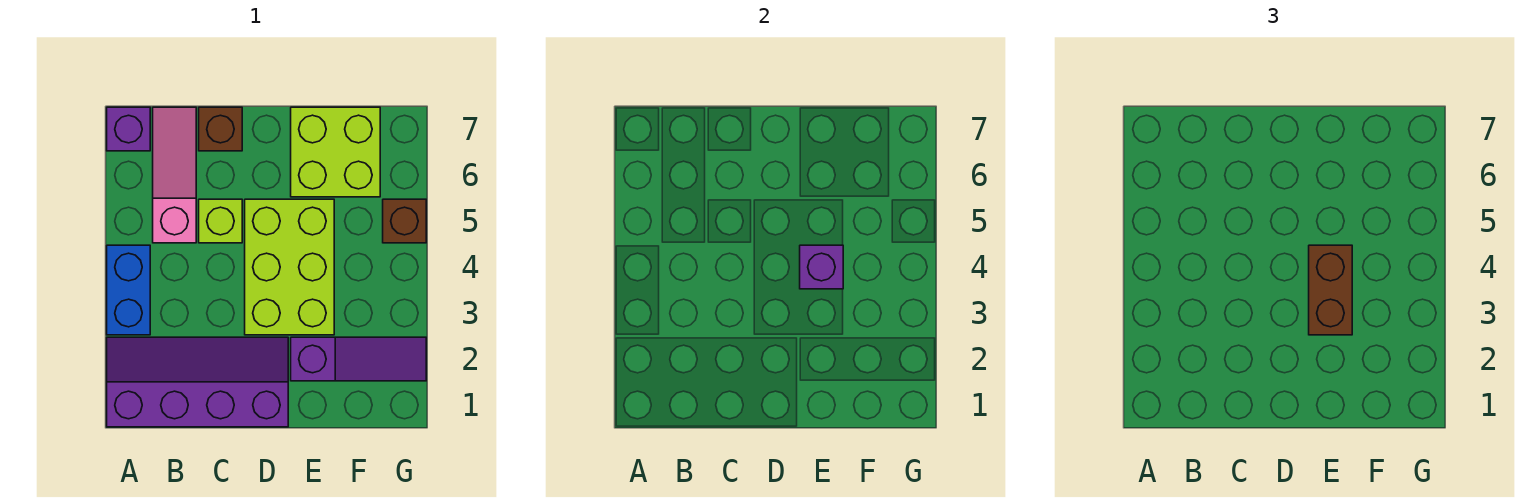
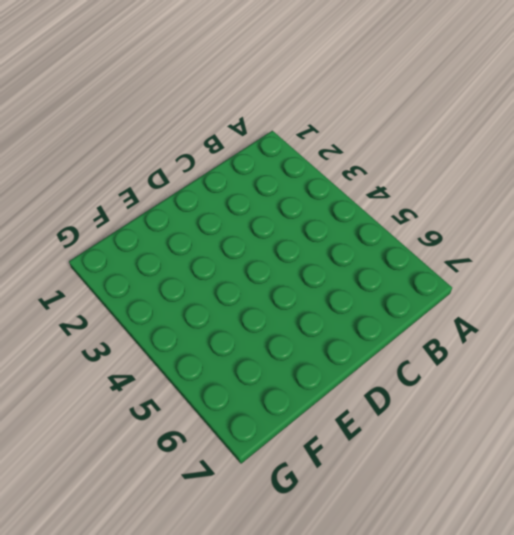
none -> purple slope A1:D2 level 1 top 1
none -> blue brick A3:A4 level 1
none -> purple brick A7 level 1

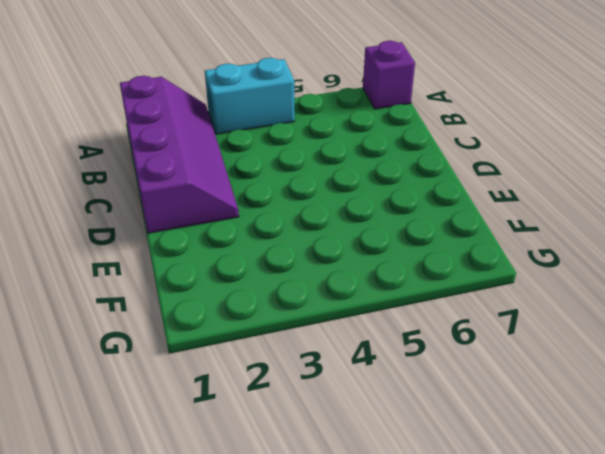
cyan brick A3:A4 level 1 -> blue brick A3:A4 level 1
none -> pink slope B5:B7 level 1 top 5
none -> lime brick C5 level 1
none -> brown brick C7 level 1

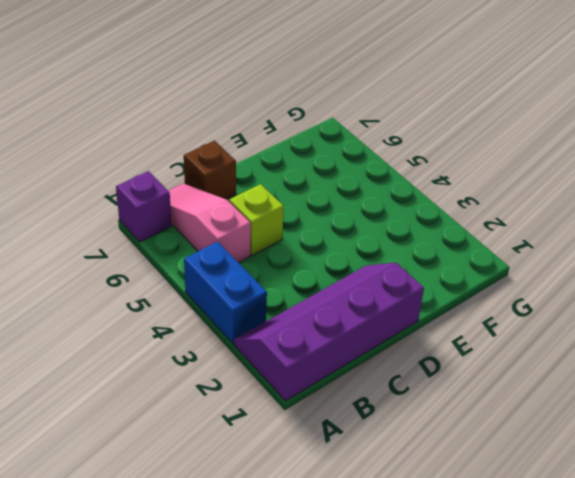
none -> lime brick D3:E5 level 1
none -> purple slope E2:G2 level 1 top E
none -> lime brick E6:F7 level 1

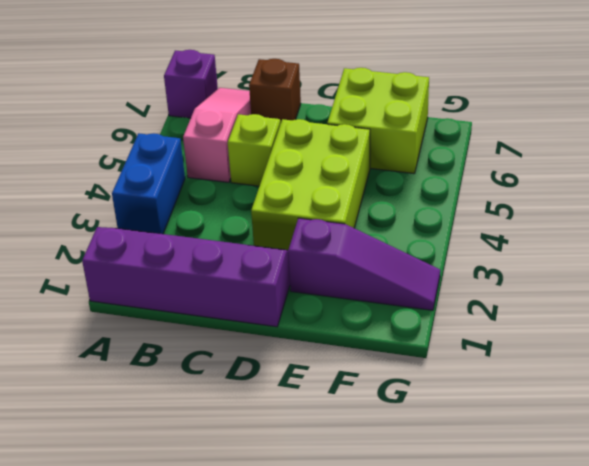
none -> brown brick G5 level 1
none -> purple brick E4 level 2
none -> brown brick E3:E4 level 3

